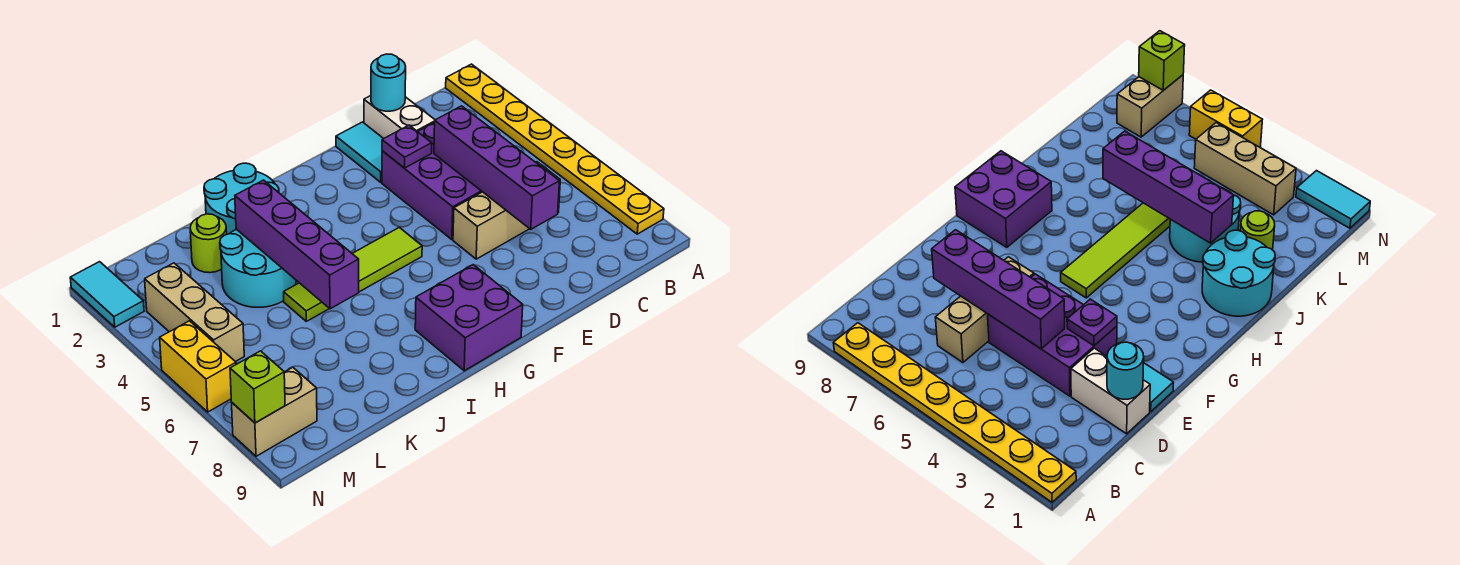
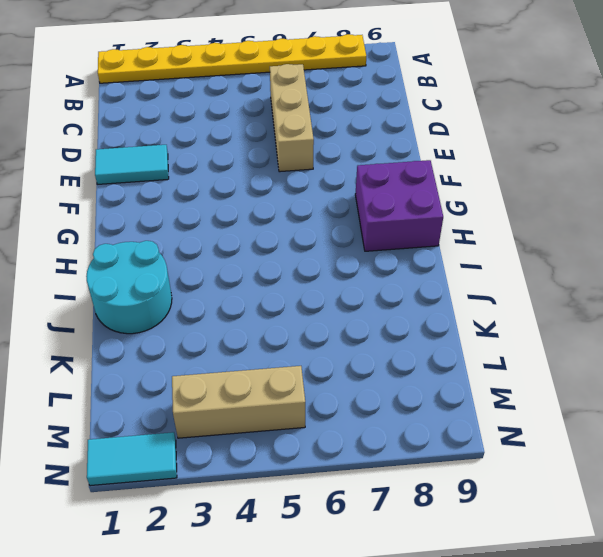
none -> white brick D1:D2 level 1
none -> purple brick D3:E5 level 1
none -> lime tile G5:J5 level 1

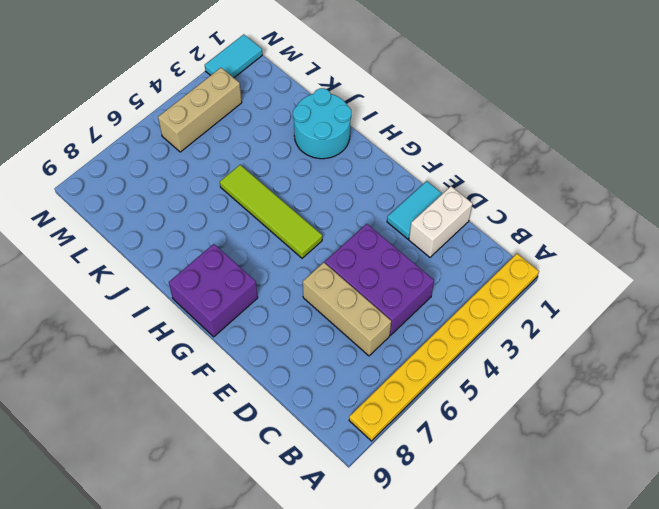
purple brick C4:E5 level 1 -> purple brick D3:E5 level 1
none -> cyan round brick J3:K4 level 1
none -> lime round brick K2 level 1
none -> tan brick M8:N8 level 1

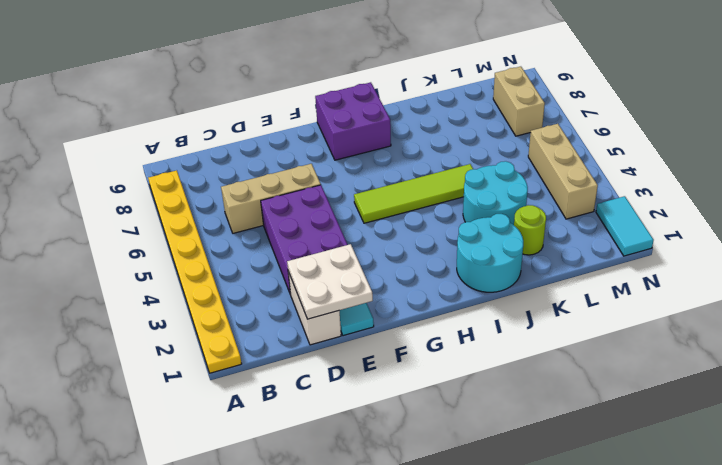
white plate D1:E2 level 2 -> cyan round brick D1 level 2
tan brick M7:M8 level 1 -> tan brick M8:N8 level 1
none -> yellow brick N5:N6 level 1
none -> purple brick D4:D7 level 2
none -> purple plate E3 level 2

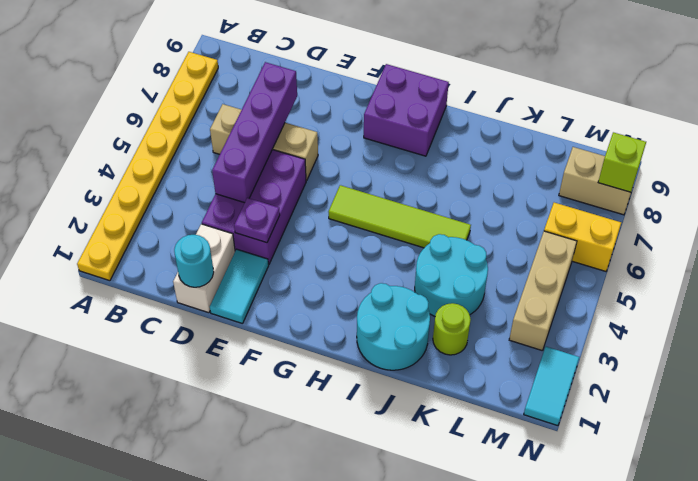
yellow brick M6:N6 level 1 -> yellow brick N5:N6 level 1
none -> purple brick J3:J6 level 2

